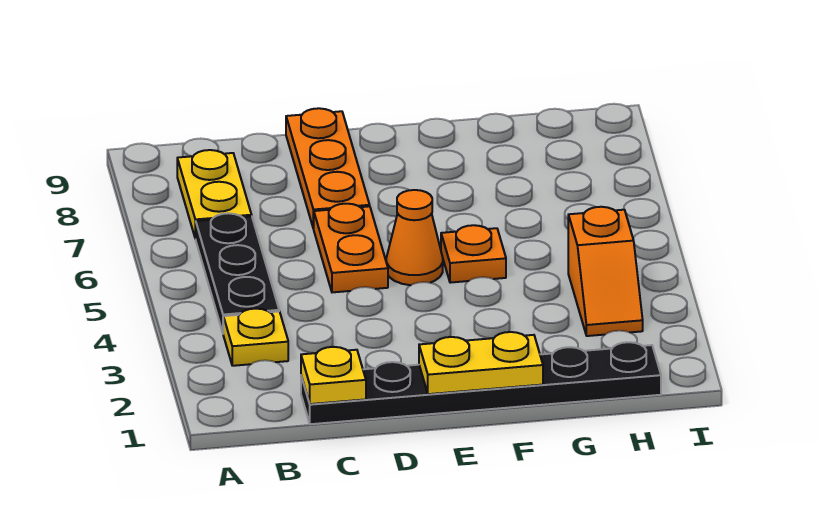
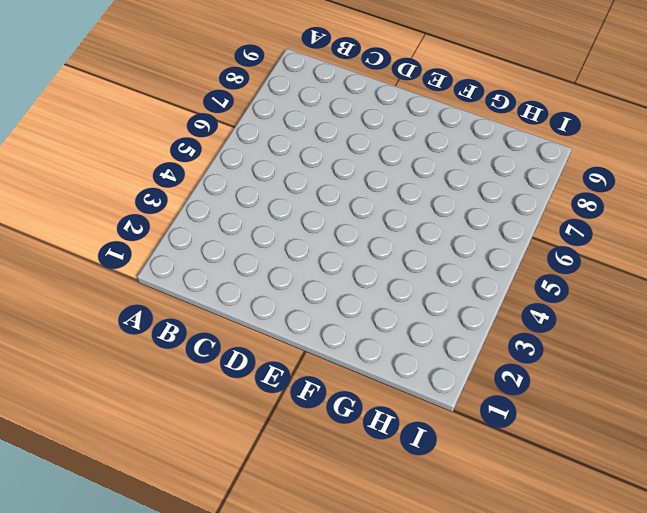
none -> yellow plate B3 level 1
none -> black plate B4:B6 level 1

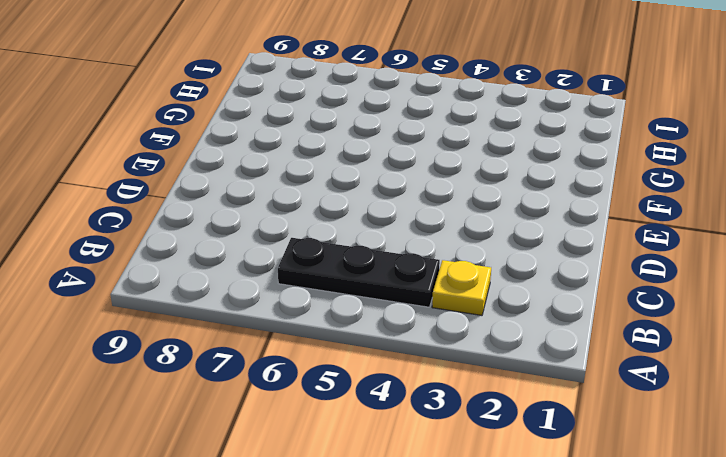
none -> yellow plate B7:B8 level 1
none -> black plate C1:H1 level 1

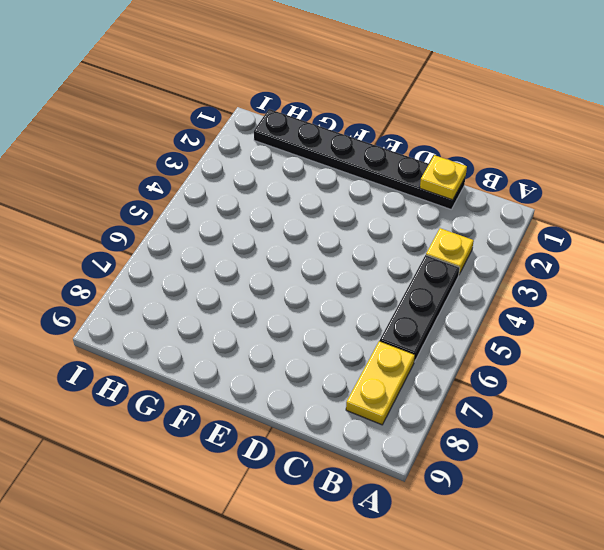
none -> orange plate D5:D6 level 1
none -> orange plate D7:D9 level 1

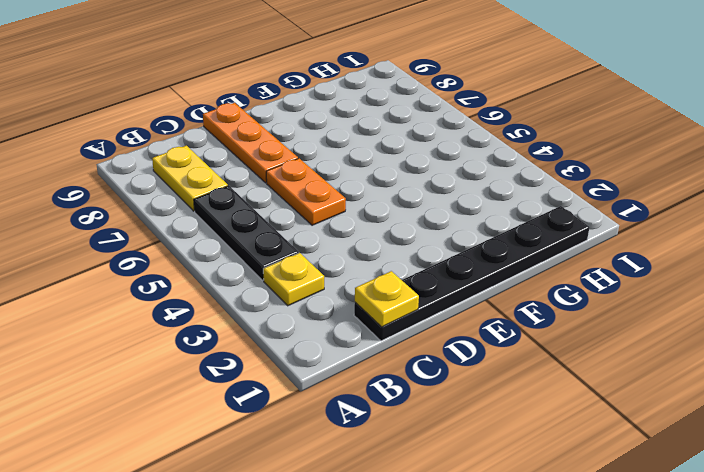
none -> orange cone E5 level 1
none -> orange plate F5 level 1

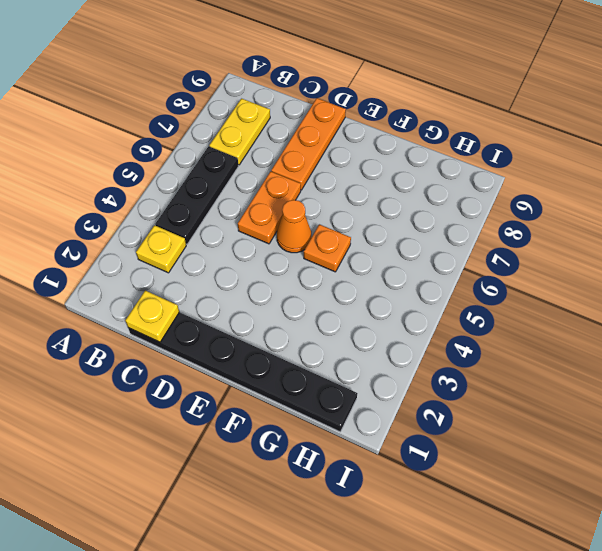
none -> orange slope H3:H4 level 1 top 4
none -> yellow plate E1:F1 level 2

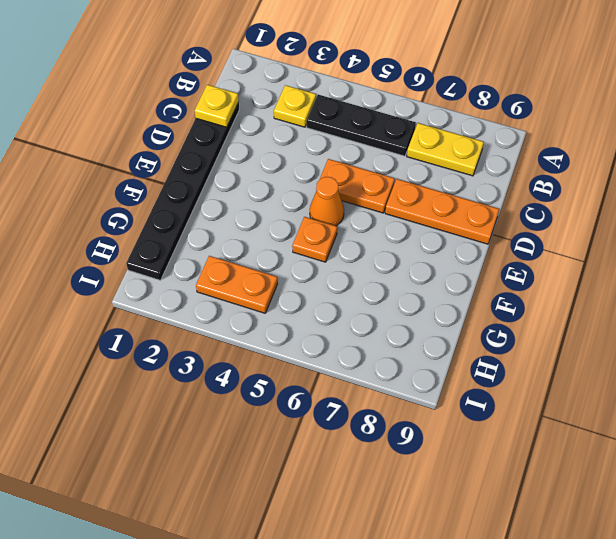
orange plate H3:H4 level 1 -> orange slope H3:H4 level 1 top 4
none -> yellow plate E1:F1 level 2

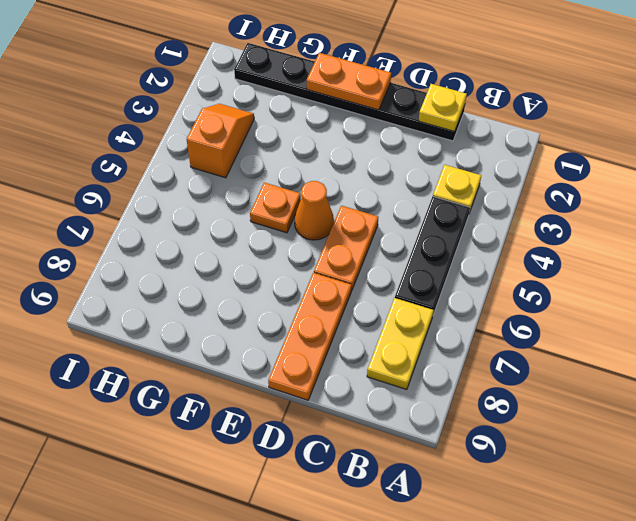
orange plate E1:F1 level 2 -> yellow plate E1:F1 level 2

